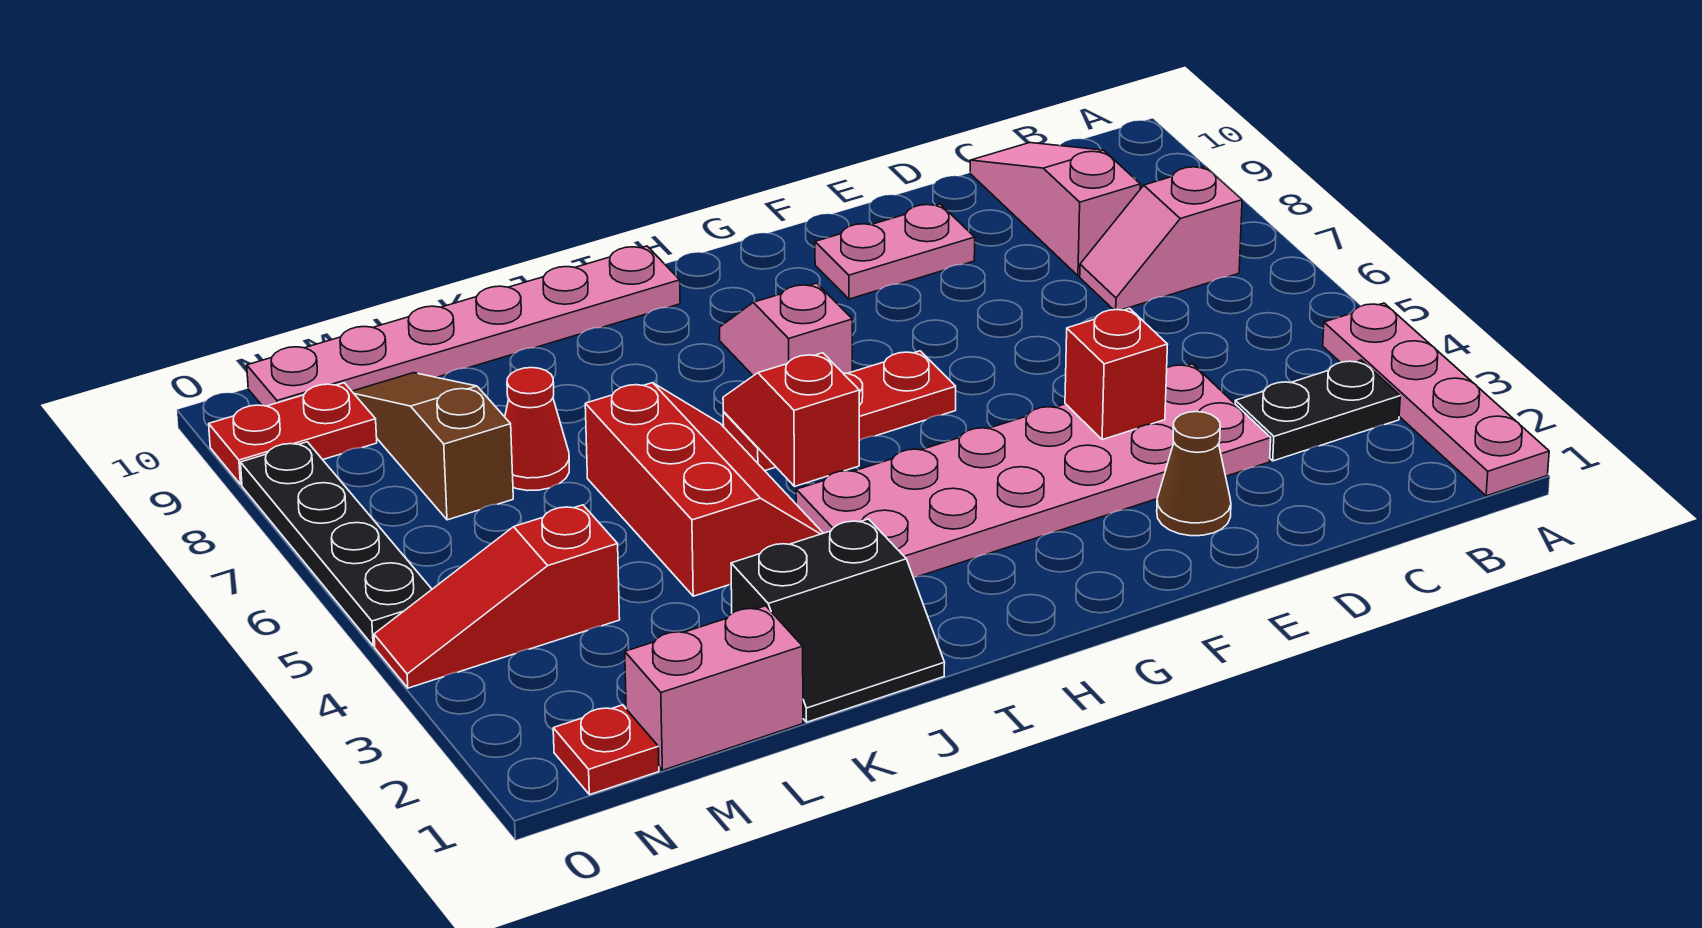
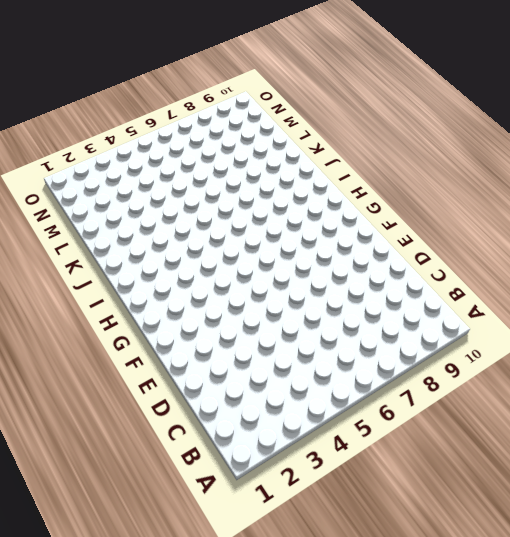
none -> pink plate A1:A4 level 1
none -> black plate B3:C3 level 1
none -> pink slope B7:C7 level 1 top B

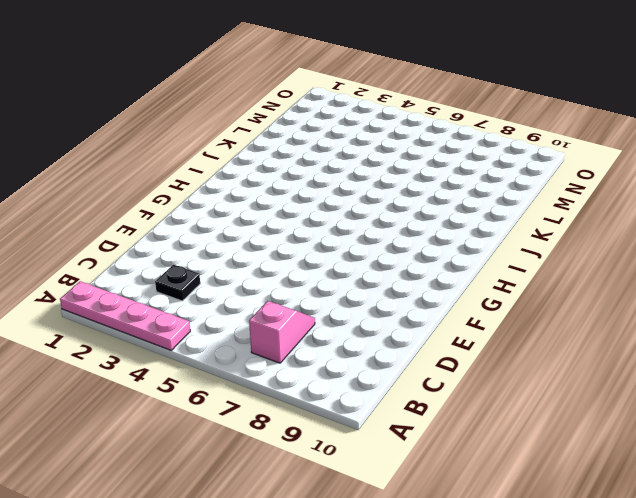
black plate C3 level 1 -> black plate B3:C3 level 1
none -> pink slope C8:C10 level 1 top 8
none -> pink plate D3:I4 level 1
none -> brown cone E2 level 1

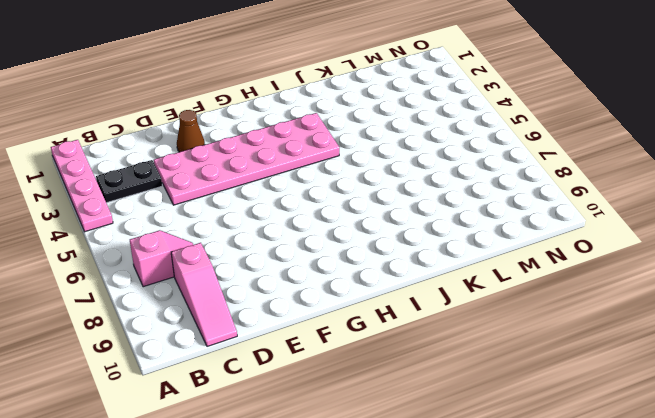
none -> pink plate E9:F9 level 1
none -> red plate G6:I6 level 1
none -> pink slope H7:H8 level 1 top 7

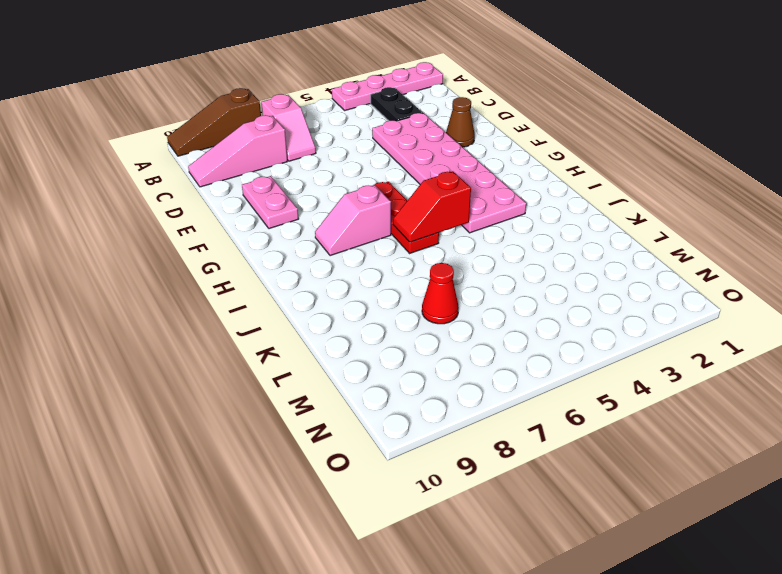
brown slope A8:A10 level 1 top 8 -> brown slope M7:M9 level 1 top 7
none -> pink plate I10:N10 level 1
none -> black slope J1:K2 level 1 top 2
none -> red slope J4:K6 level 1 top K

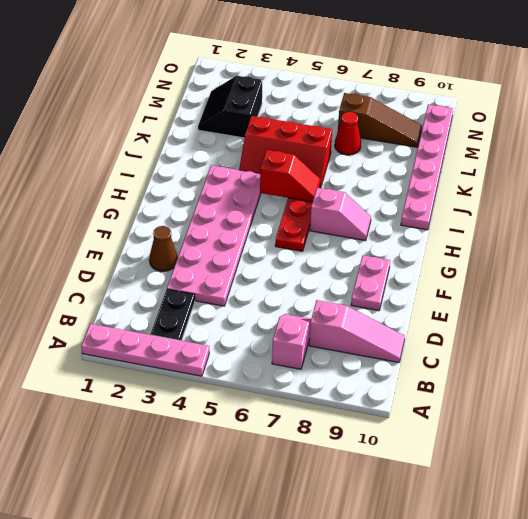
black slope L2:M3 level 1 top 3 -> black slope J1:K2 level 1 top 2
none -> pink brick L1:M1 level 1
none -> red slope M4:O4 level 1 top M
none -> red plate N1 level 1

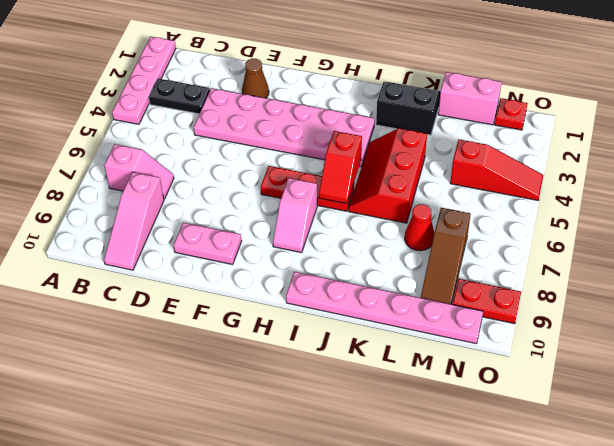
none -> black plate O5:O8 level 1
none -> red brick E4 level 2

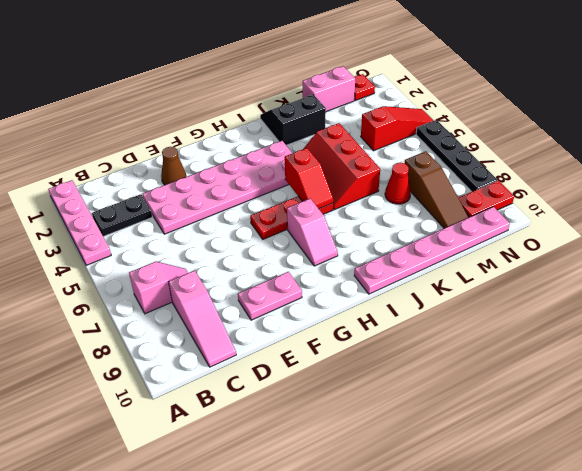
none -> red brick E4 level 2

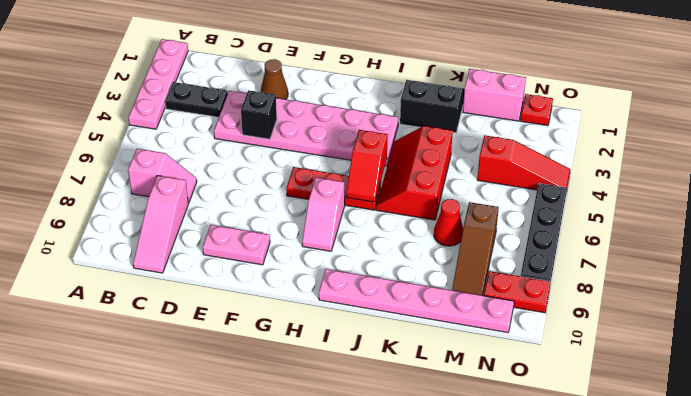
black brick E4 level 2 -> red brick E4 level 2

